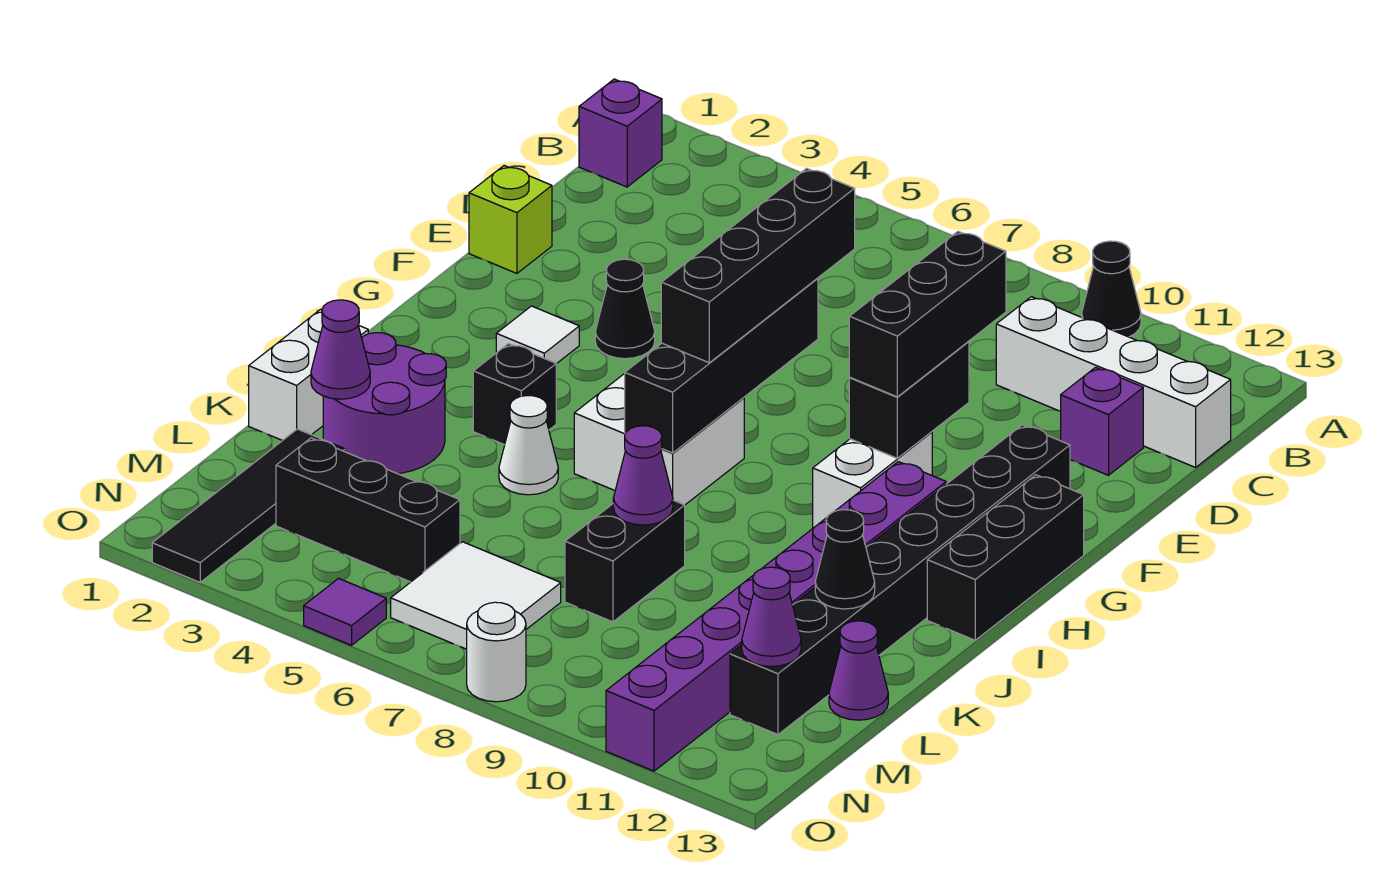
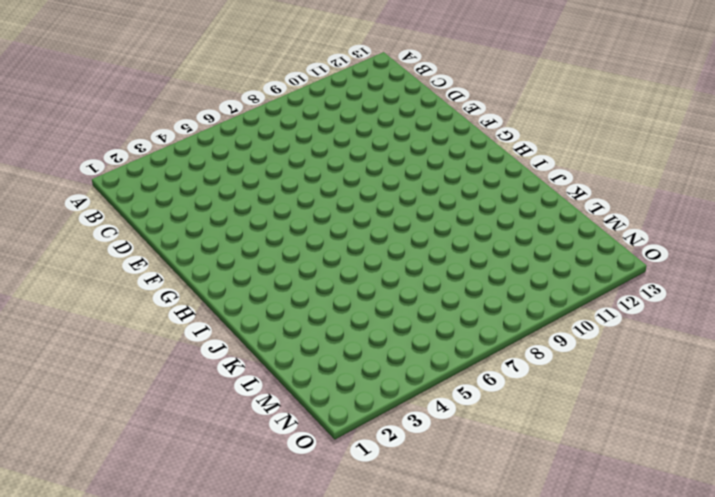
none -> black cone A10 level 1
none -> purple brick B1 level 1
none -> white brick C10:C13 level 1
none -> purple brick D12 level 1

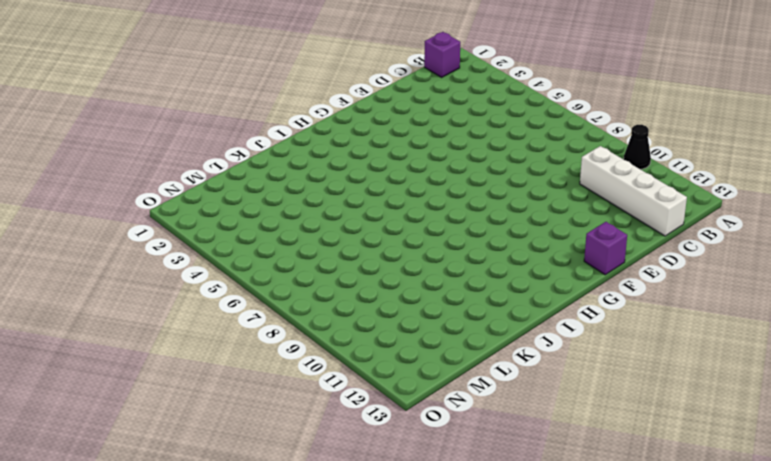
purple brick F13 level 1 -> purple brick D12 level 1
none -> lime brick E1 level 1
none -> black cone F4 level 1
none -> black brick F12:M12 level 1
none -> white tile G3 level 1

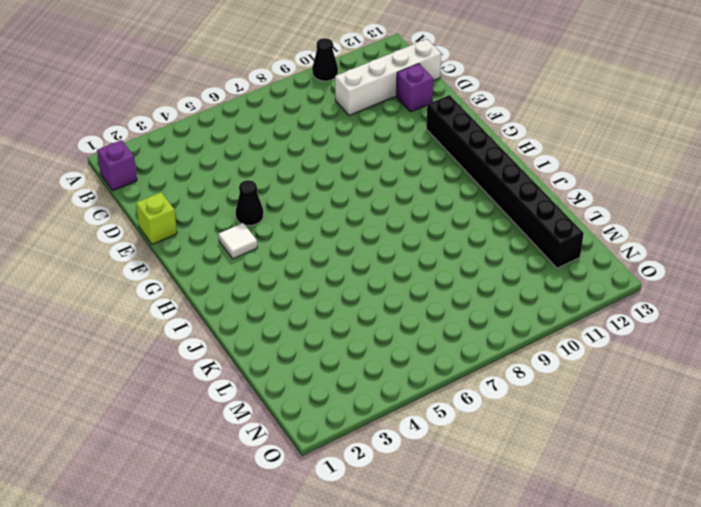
none -> white brick G10:H10 level 1
none -> black brick G13:I13 level 1
none -> white brick H6:I7 level 1
none -> purple brick H11:O11 level 1

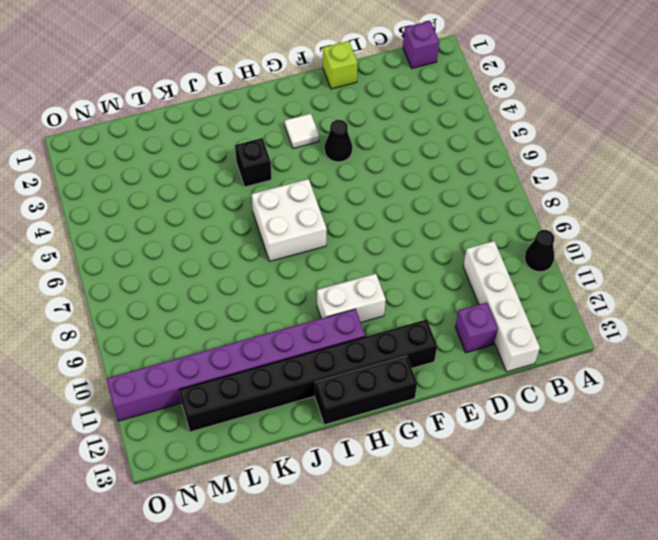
none -> white brick J1:K1 level 1
none -> purple round brick J2:K3 level 1
none -> white cone J5 level 1
none -> black brick K8:L8 level 1

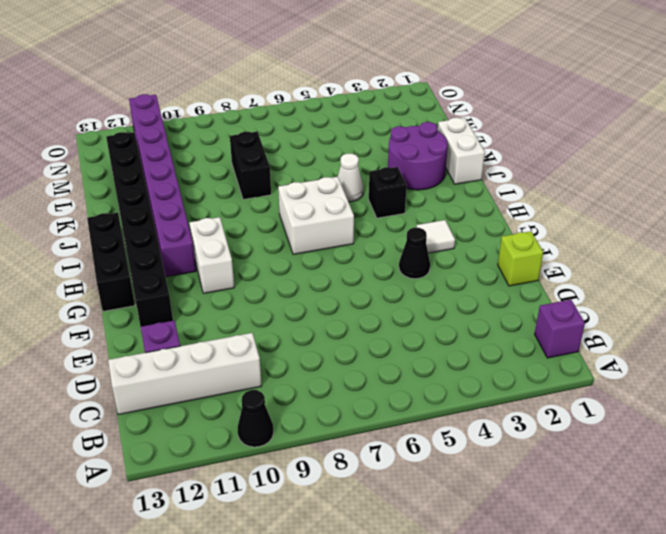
none -> black tile L2:O2 level 1
none -> purple cone L13 level 1
none -> black brick M3:M5 level 1
none -> white tile M6:N7 level 1

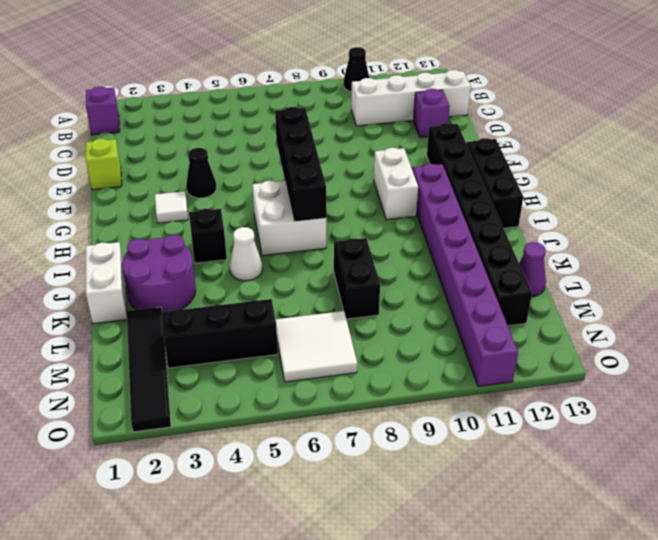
none -> purple tile O5 level 1
none -> white round brick O8 level 1
none -> black brick F10:G10 level 2
none -> purple cone K2 level 2

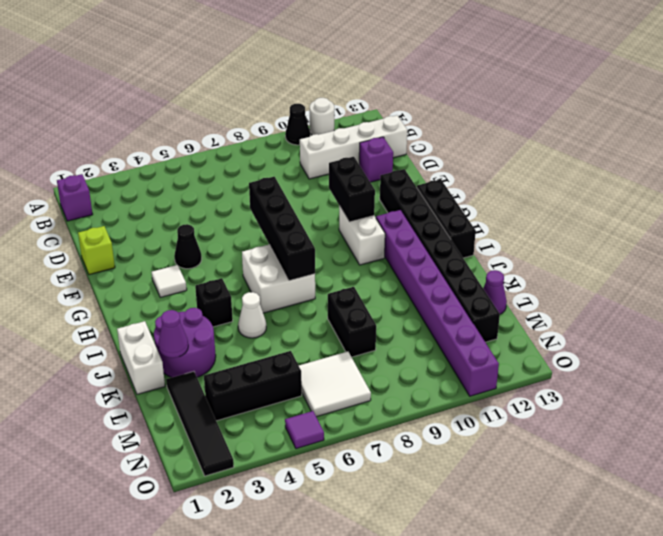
white round brick A11 level 1 -> white round brick O8 level 1
none -> purple cone K8 level 2
none -> black cone K12 level 2
none -> purple cone M12 level 2
none -> black brick E7:H7 level 3

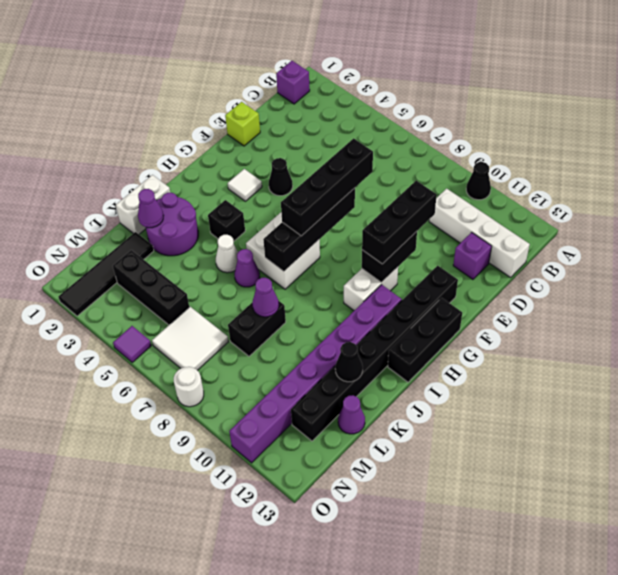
purple cone J6 level 1 -> purple cone M12 level 2

